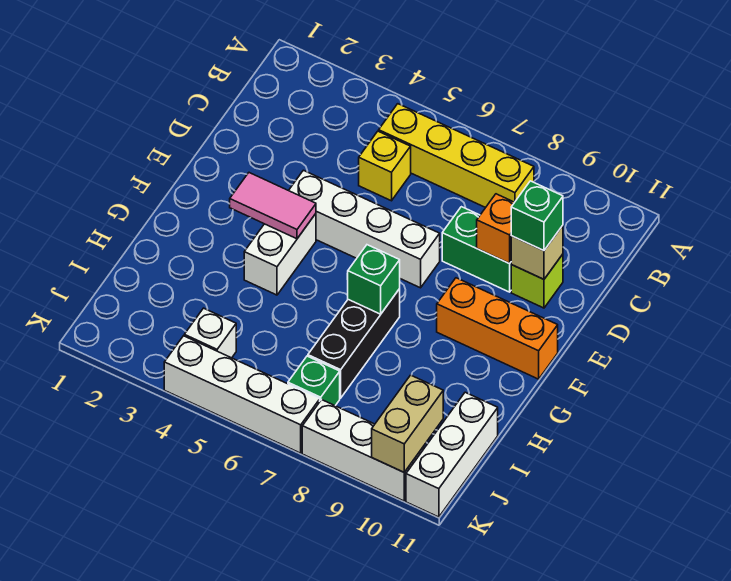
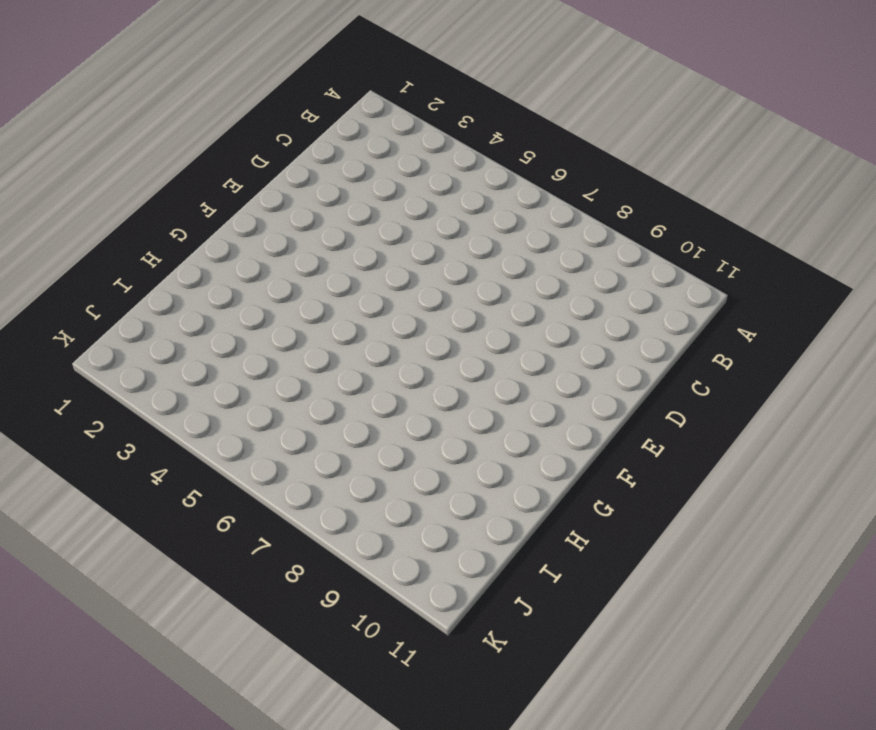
none -> yellow brick B5:B8 level 1
none -> yellow brick C5 level 1
none -> green brick D8:D9 level 1

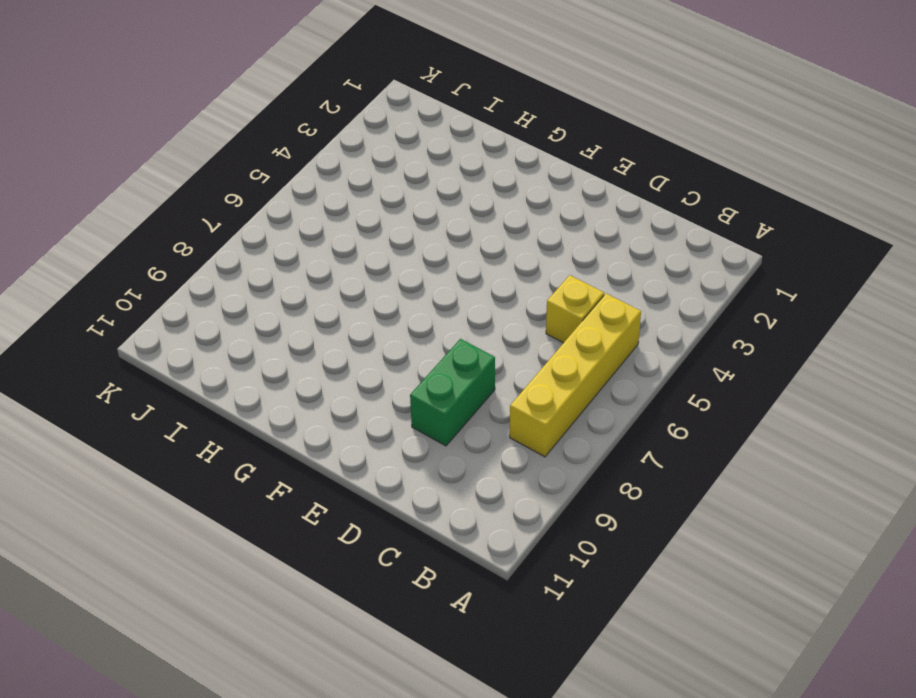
none -> lime brick D10 level 1
none -> white brick E4:E7 level 1
none -> white brick F4:G4 level 1

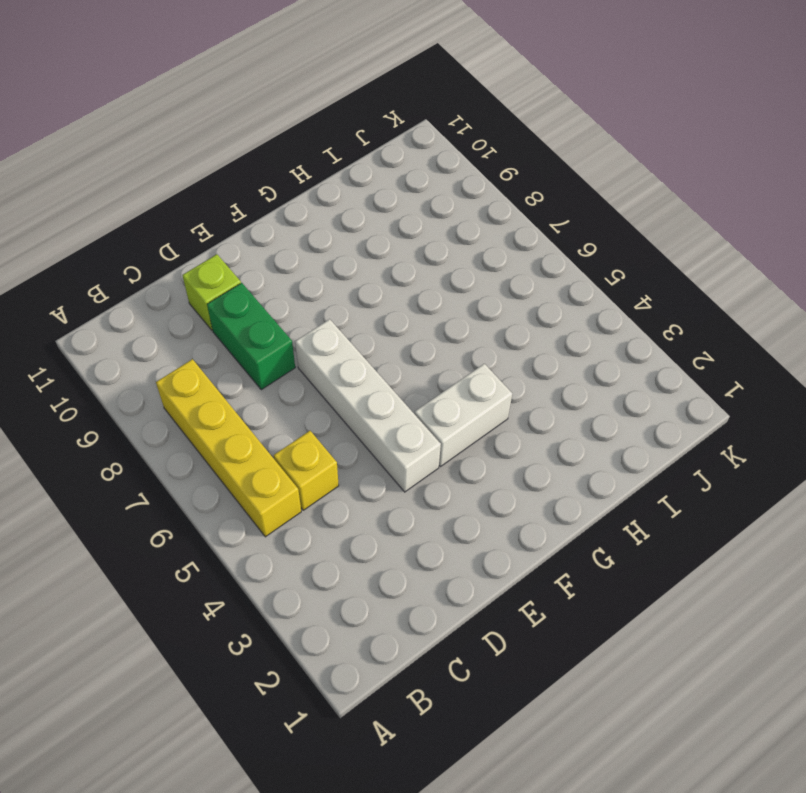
none -> orange brick F9:F11 level 1
none -> black brick G7:I7 level 1
none -> white brick I11:K11 level 1

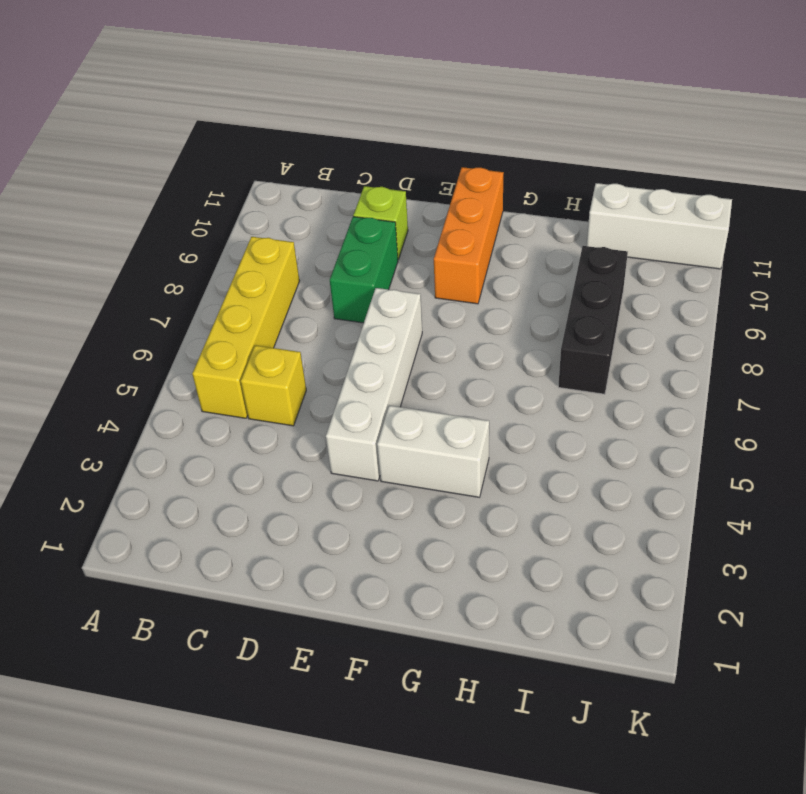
black brick I7:I9 level 1 -> black brick G7:I7 level 1
none -> white brick J4 level 1
none -> green brick J7 level 1
none -> white brick K4:K7 level 1

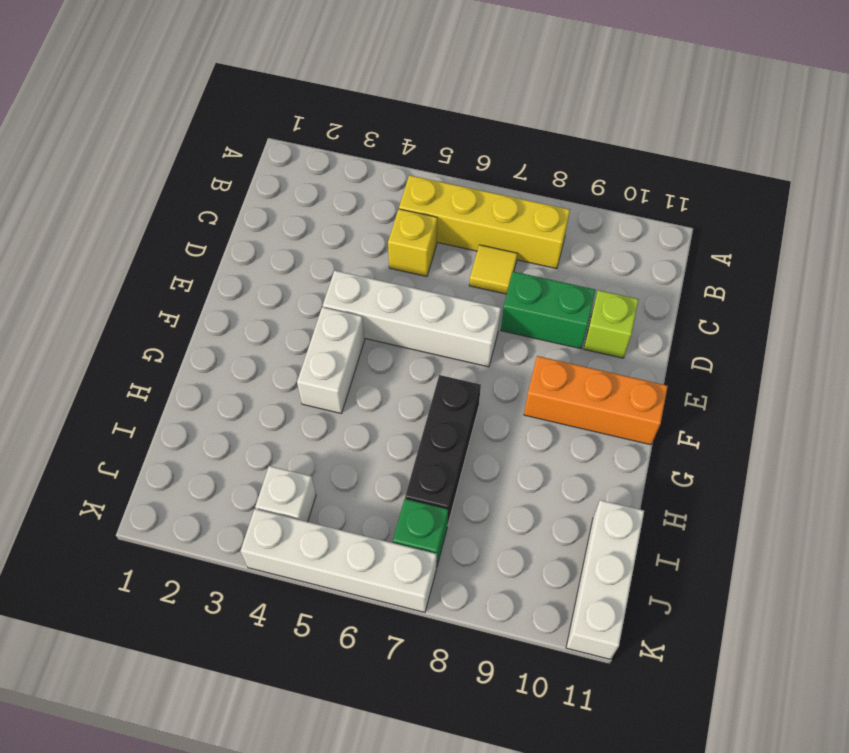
yellow tile C7 level 1 -> none
none -> white brick K8:K10 level 1
none -> orange brick D9 level 2
none -> tan brick D10 level 2

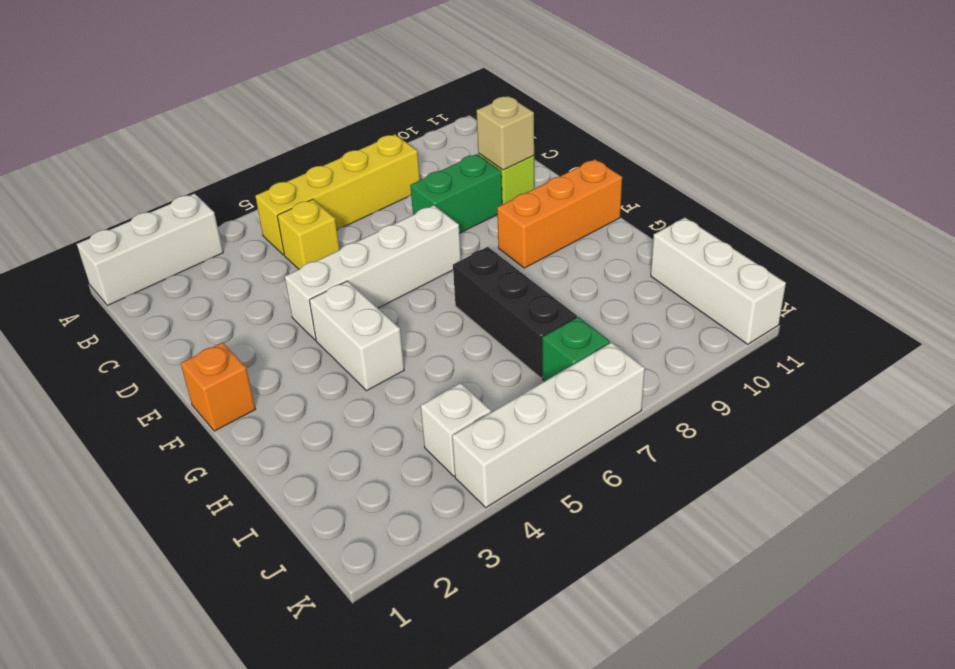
white brick A1:A3 level 1 -> white brick K8:K10 level 1
orange brick F1 level 1 -> orange brick D9 level 2
none -> pink tile F3:F4 level 2
none -> green brick G7 level 2
none -> tan brick J10:K10 level 2

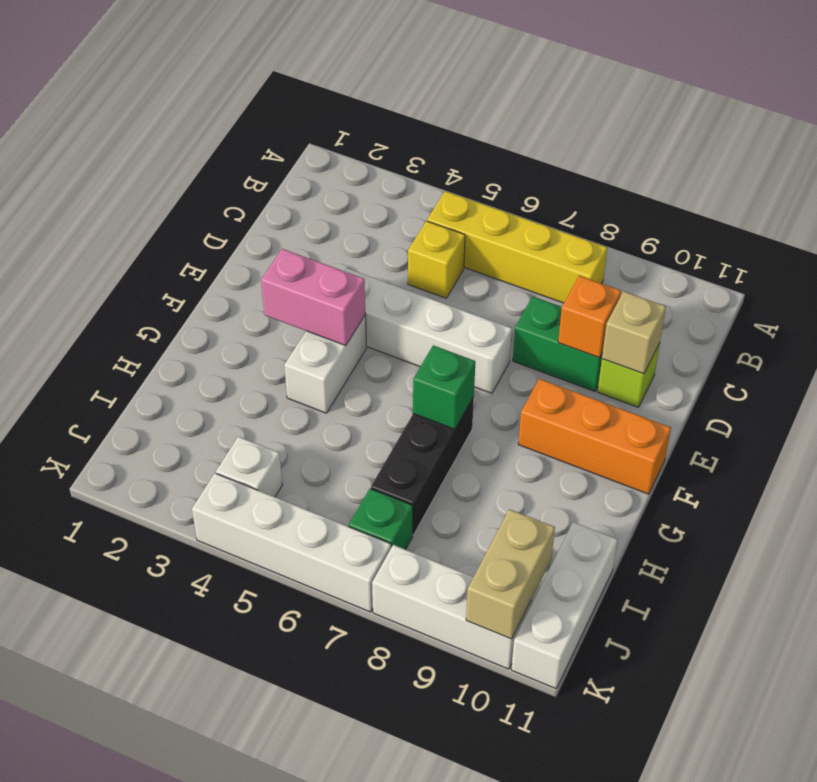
pink brick F3:F4 level 2 -> pink tile F3:F4 level 2
none -> green brick D10 level 3

